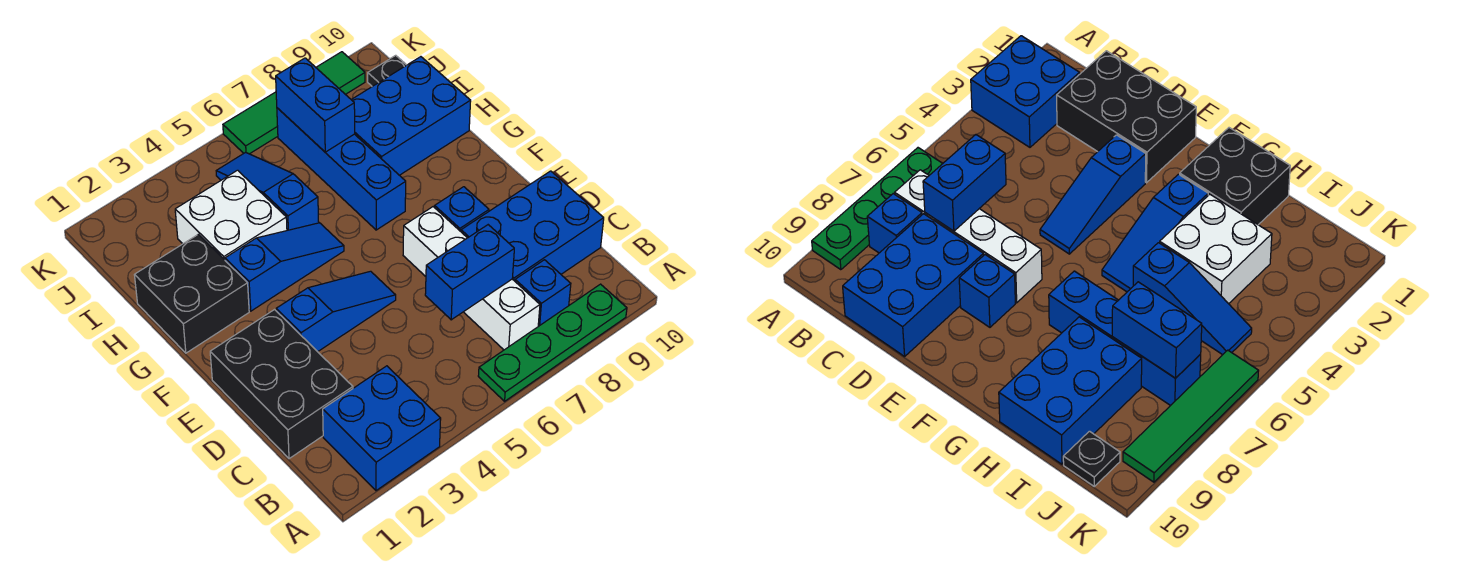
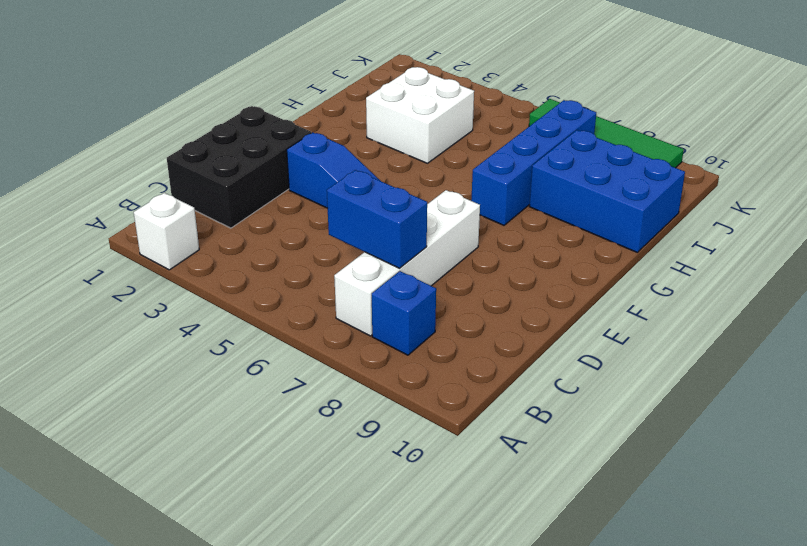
white brick A2 level 1 -> blue brick A2:B3 level 1
none -> green plate A6:A9 level 1
none -> blue brick C8:D10 level 1
none -> blue brick E8 level 1

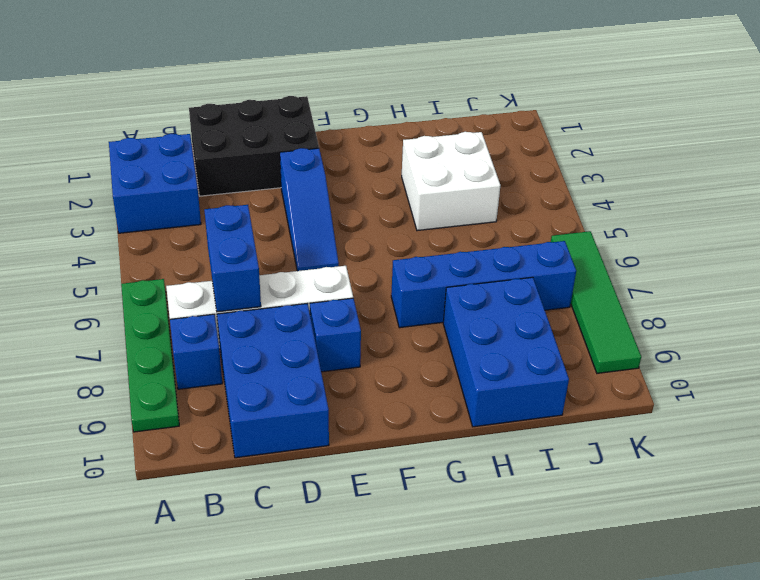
none -> black brick G1:H2 level 1
none -> blue slope G3:G5 level 1 top 3
none -> blue slope H5:J5 level 1 top H

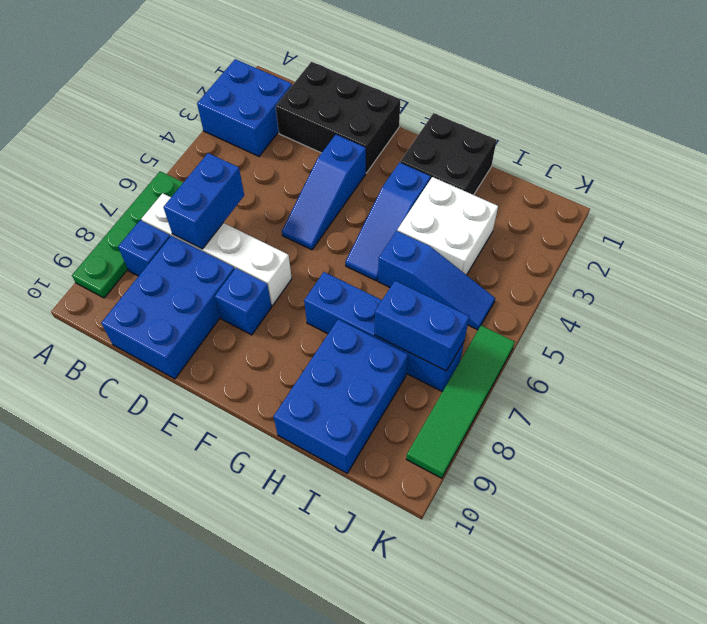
none -> black plate J10 level 1

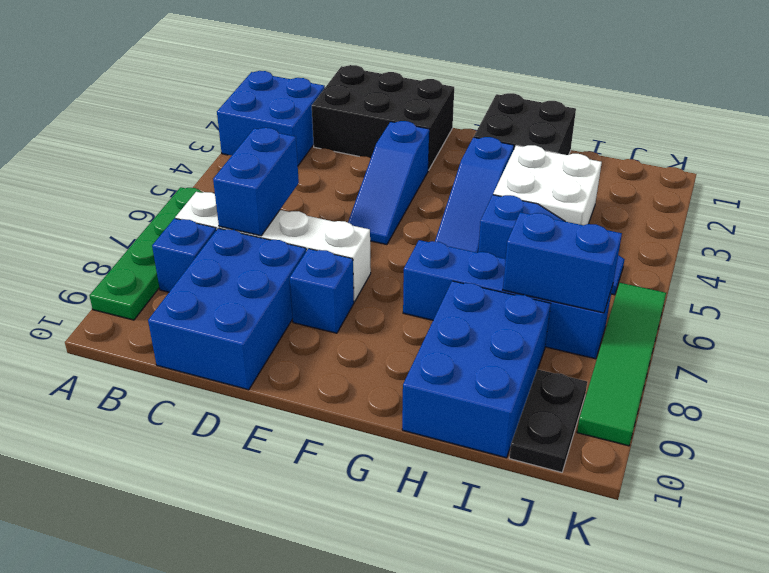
black plate J9:J10 level 1 -> black plate J10 level 1

